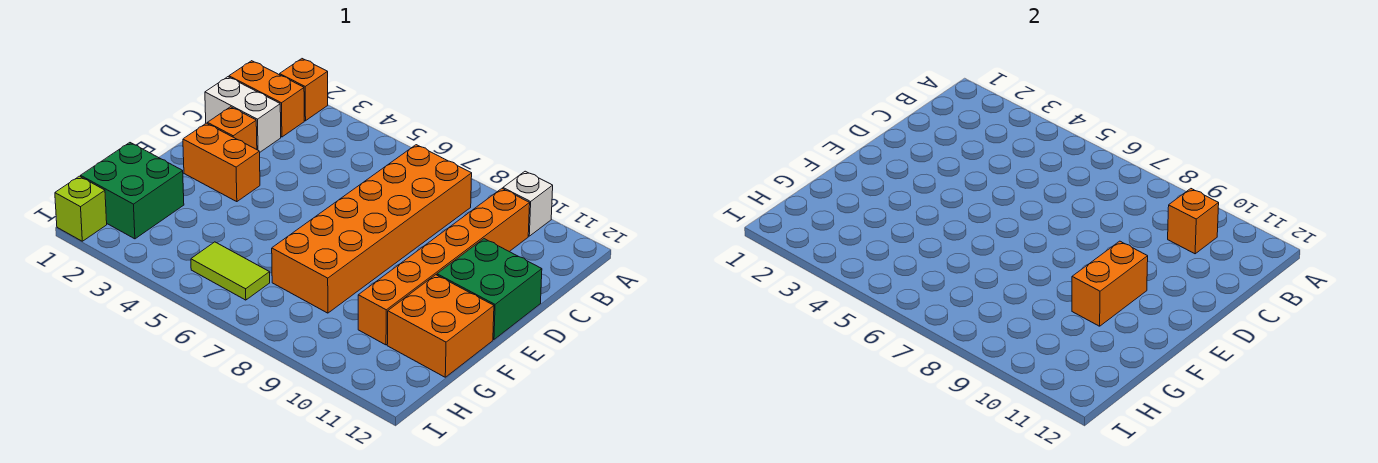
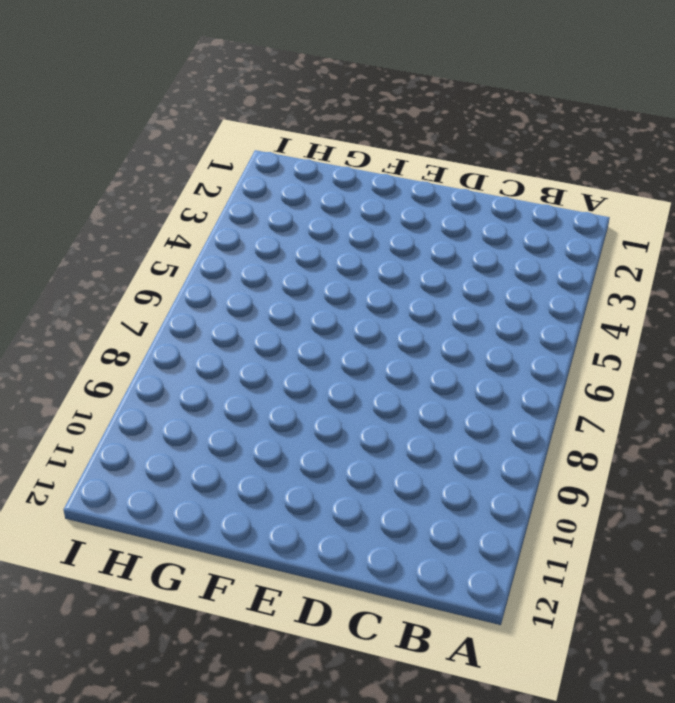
none -> orange brick A2 level 1
none -> white brick A10 level 1
none -> orange brick B1:B2 level 1

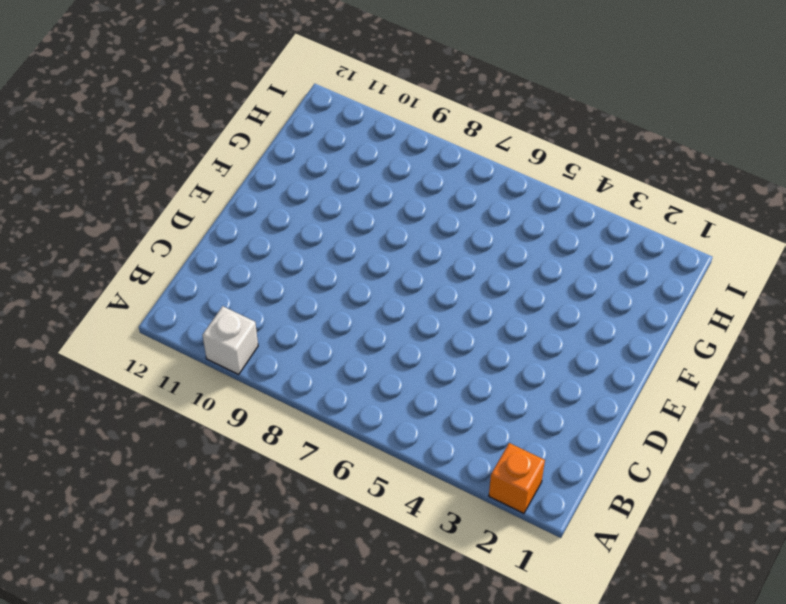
none -> orange brick B1:B2 level 1
none -> orange brick B7:G8 level 1
none -> orange brick B10:G10 level 1

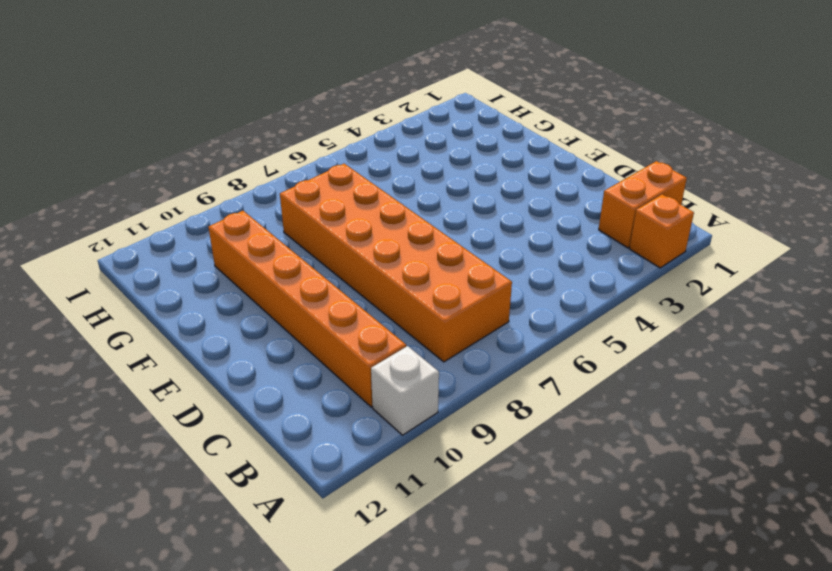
none -> white brick C1:C2 level 1
none -> orange brick D2 level 1
none -> green brick D11:E12 level 1

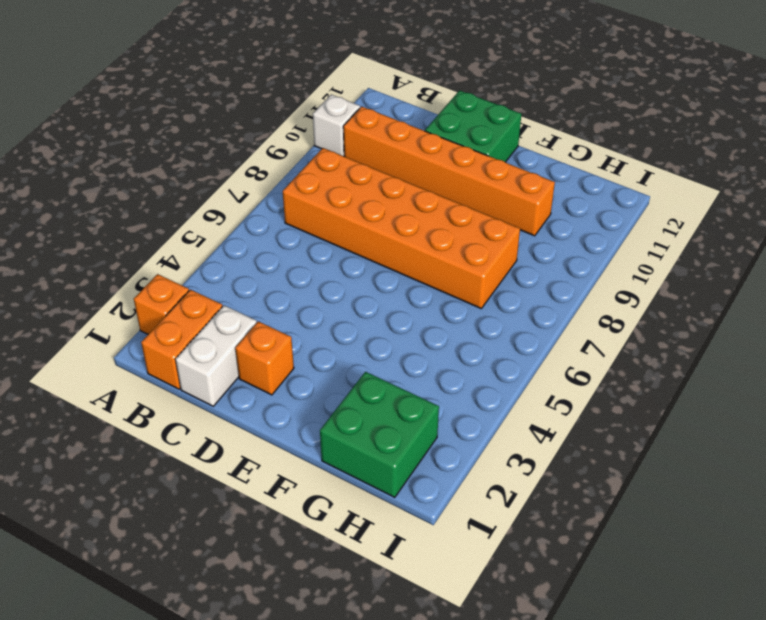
none -> orange brick E2:E3 level 1
none -> orange brick F11:G12 level 1
none -> lime tile H5:H6 level 1

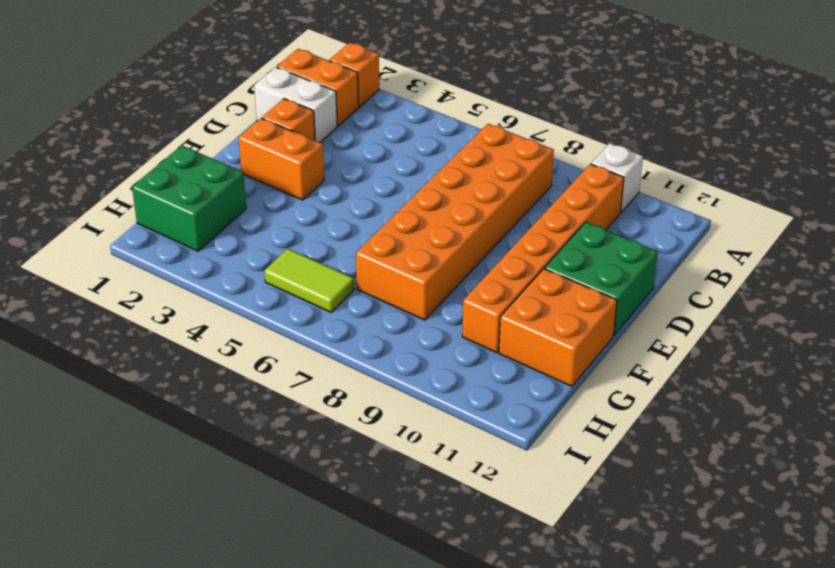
none -> lime brick I1 level 1
none -> orange brick B10 level 2
none -> orange brick E10:F10 level 2

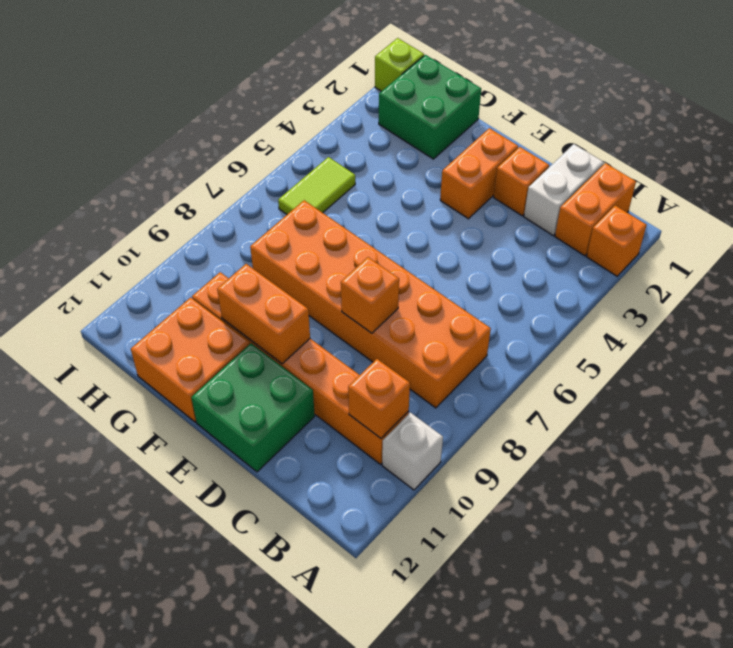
orange brick D8 level 2 -> none

